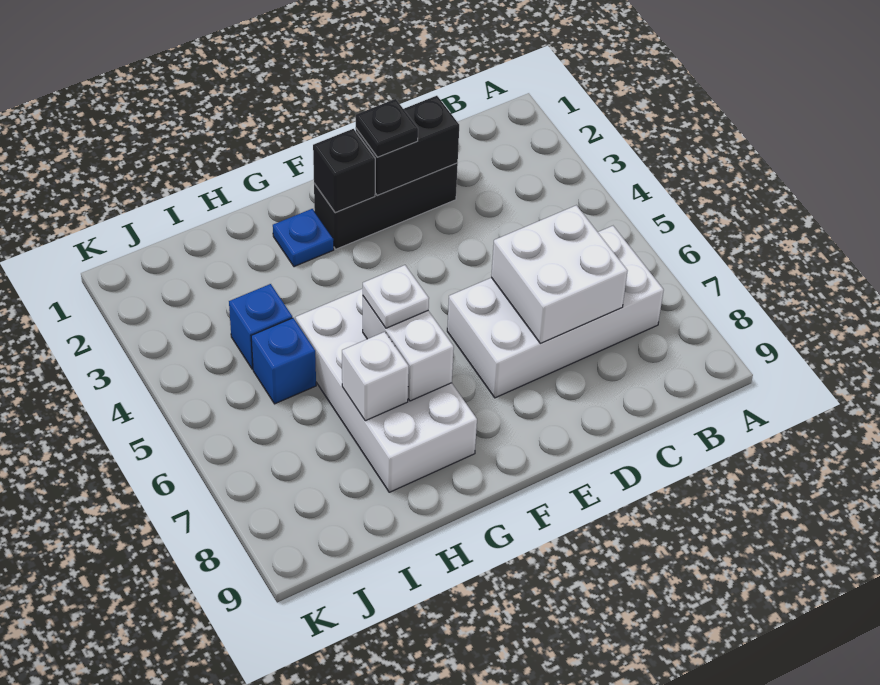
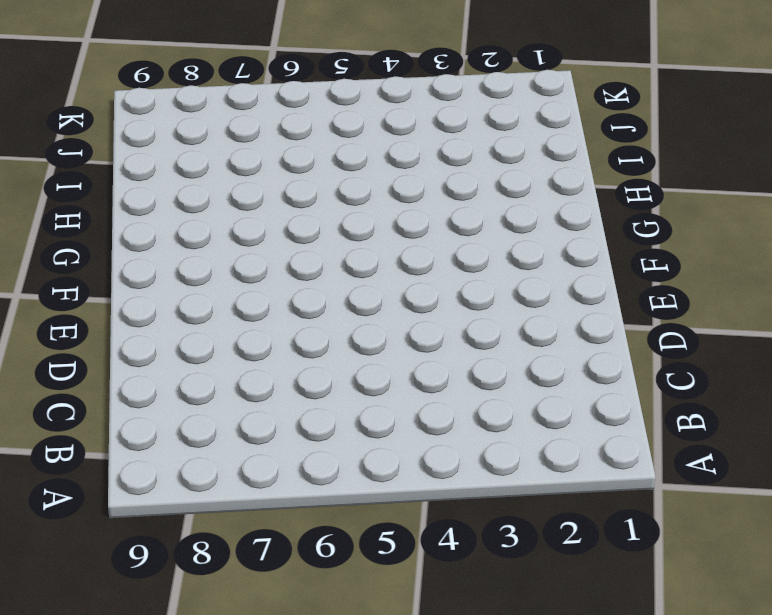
none -> white brick B6:E7 level 1
none -> black brick D2:F2 level 1
none -> blue plate G2 level 1

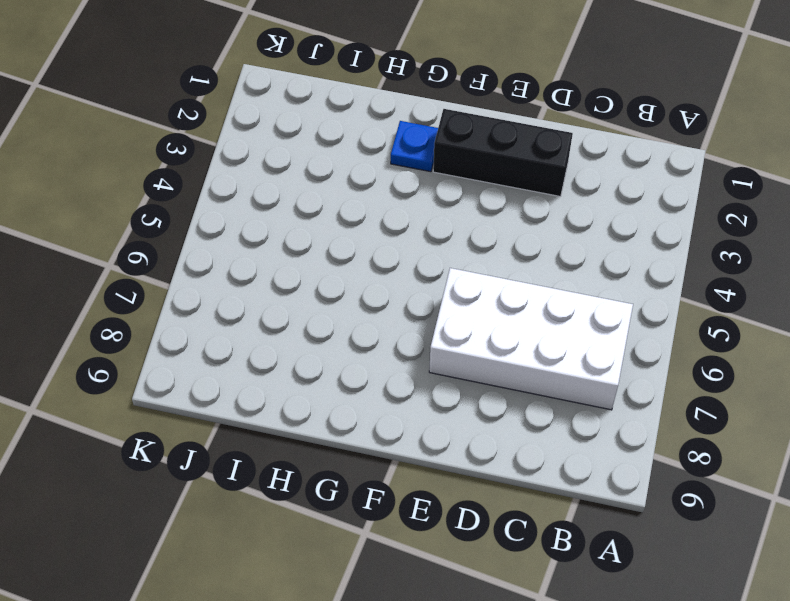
none -> white brick G5:H8 level 1
none -> blue brick I4 level 1
none -> blue brick I5 level 1

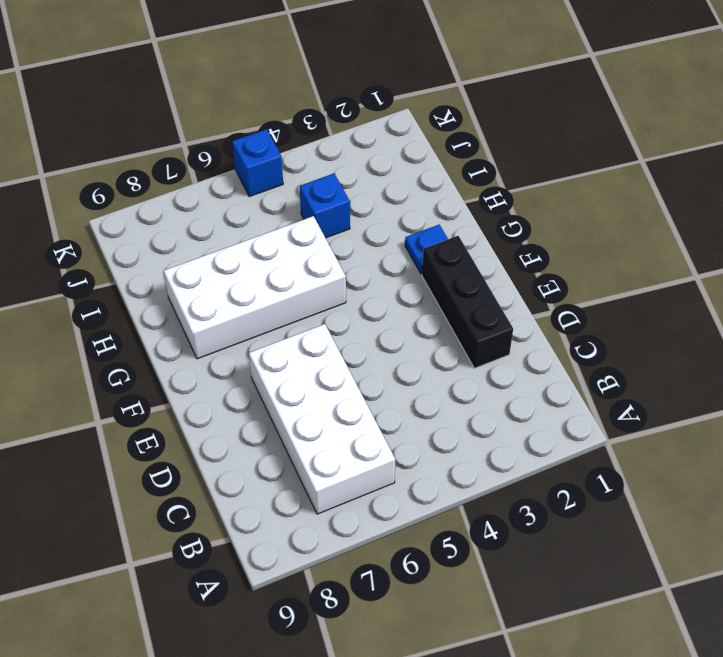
blue brick K5 level 1 -> blue brick I5 level 1
none -> white brick C6:D7 level 2
none -> black brick D2:E2 level 2
none -> black brick F2 level 2

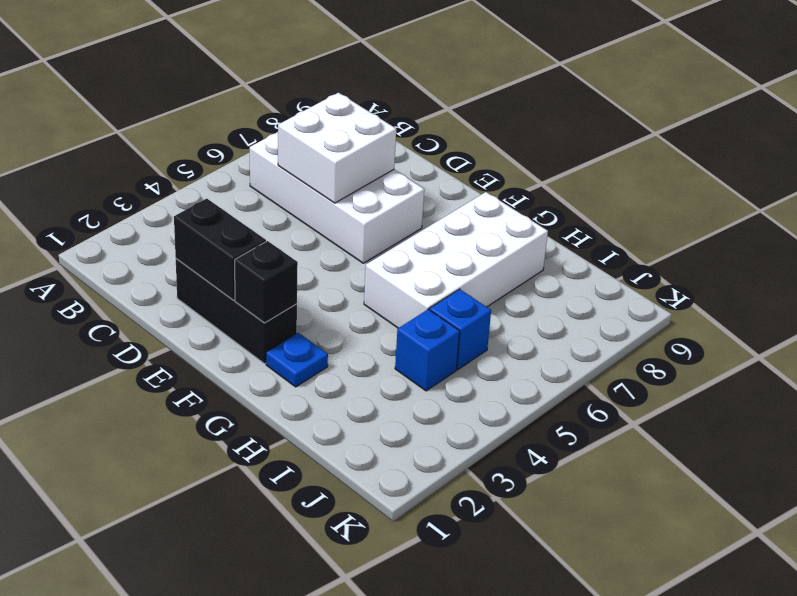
none -> white brick G6:G7 level 2
none -> white brick H7 level 2
none -> black plate E2 level 3

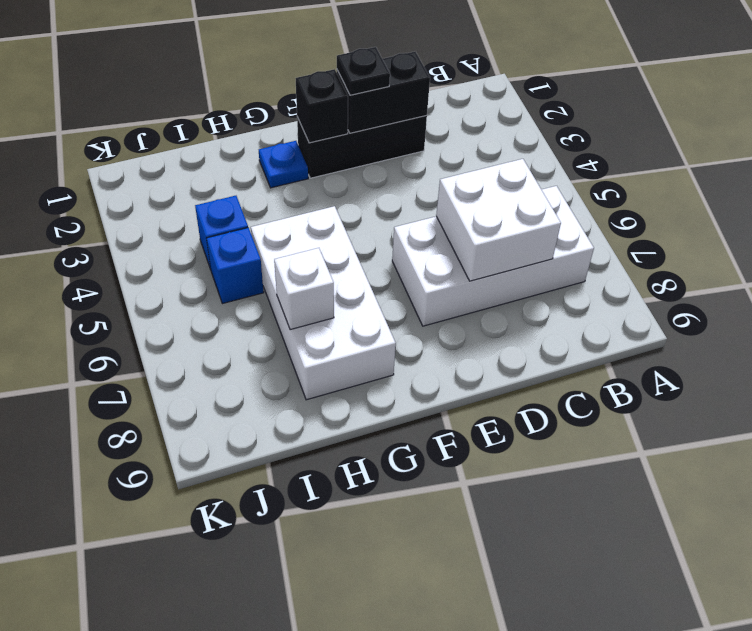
none -> white brick G6:G7 level 2
none -> white plate G6 level 3

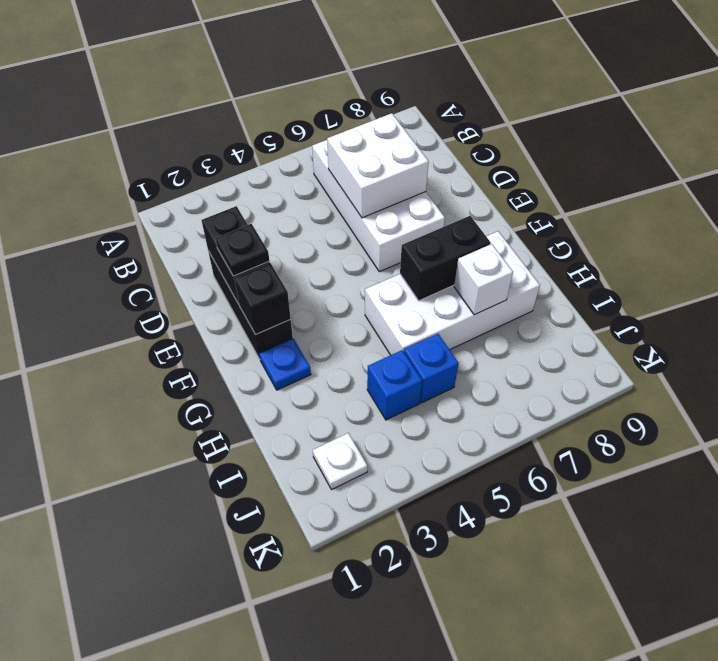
black brick G6:G7 level 2 -> white brick G6:G7 level 2
white plate J2 level 1 -> white plate G6 level 3

